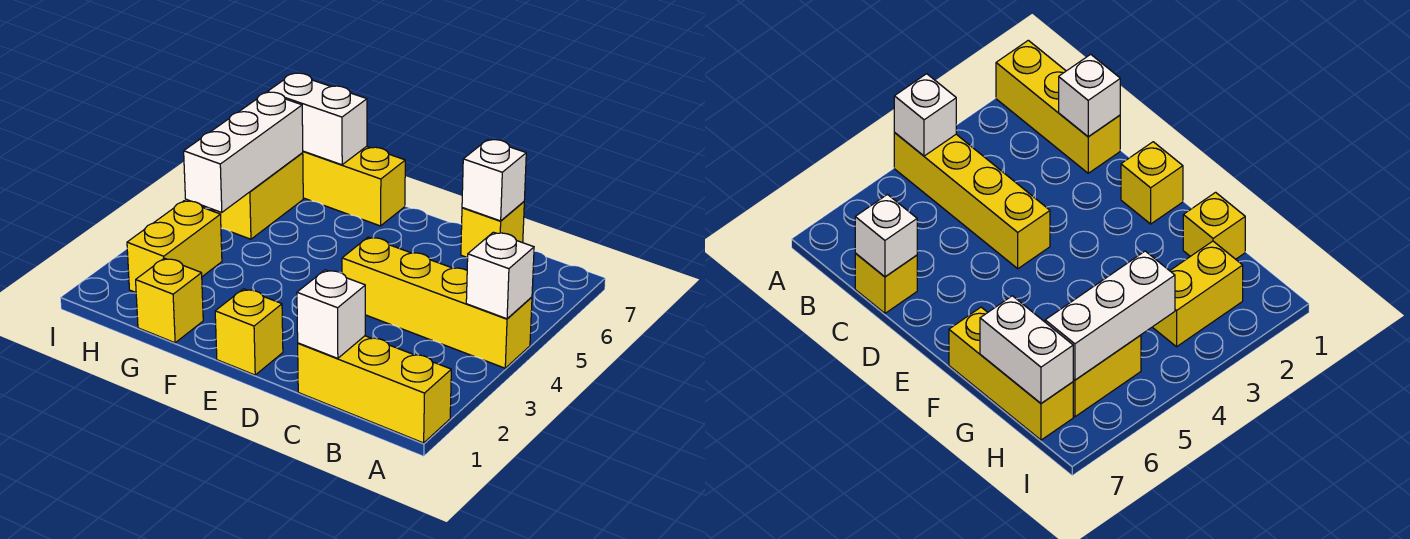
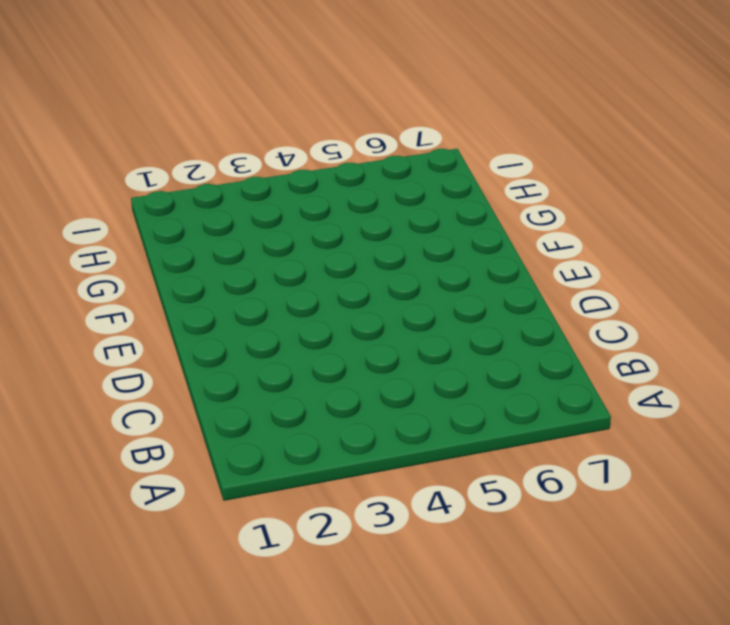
none -> yellow brick A1:C1 level 1
none -> yellow brick A4:D4 level 1
none -> yellow brick C7 level 1

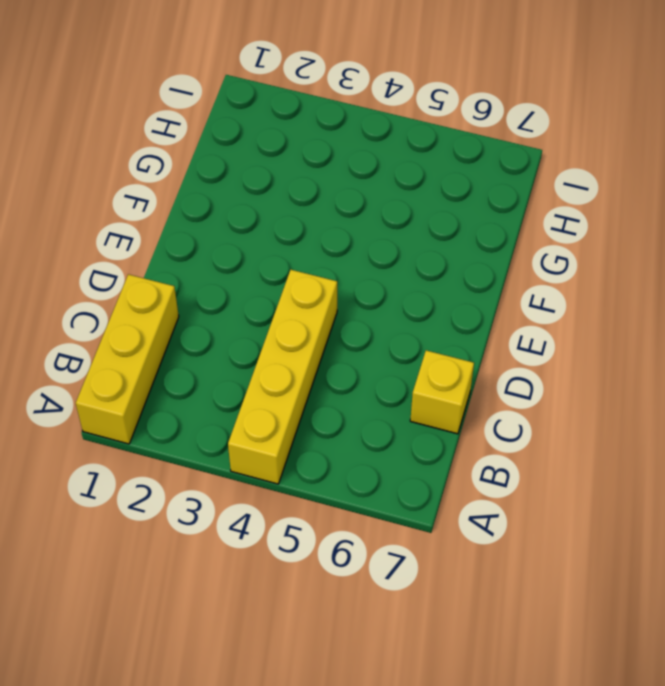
none -> yellow brick E1 level 1
none -> yellow brick F7:H7 level 1
none -> yellow brick G1 level 1

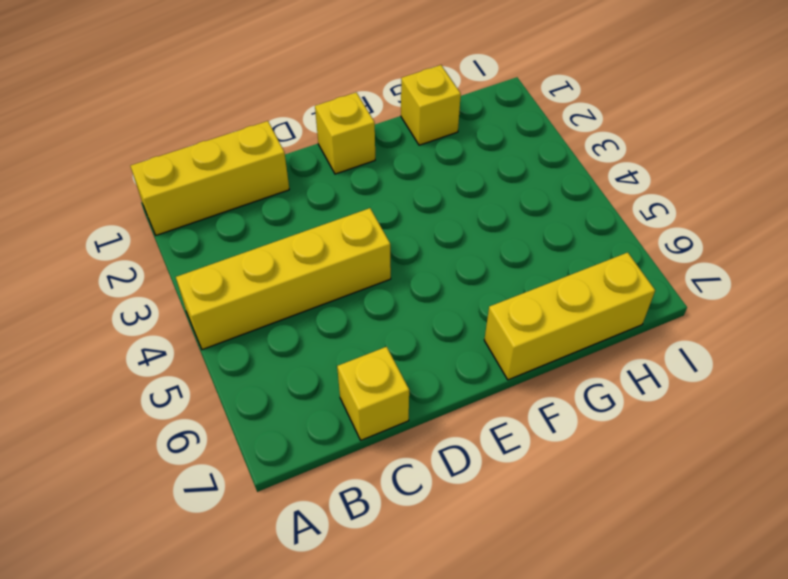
none -> yellow brick H2:H3 level 1
none -> yellow brick H5:H6 level 1
none -> white brick A4 level 2

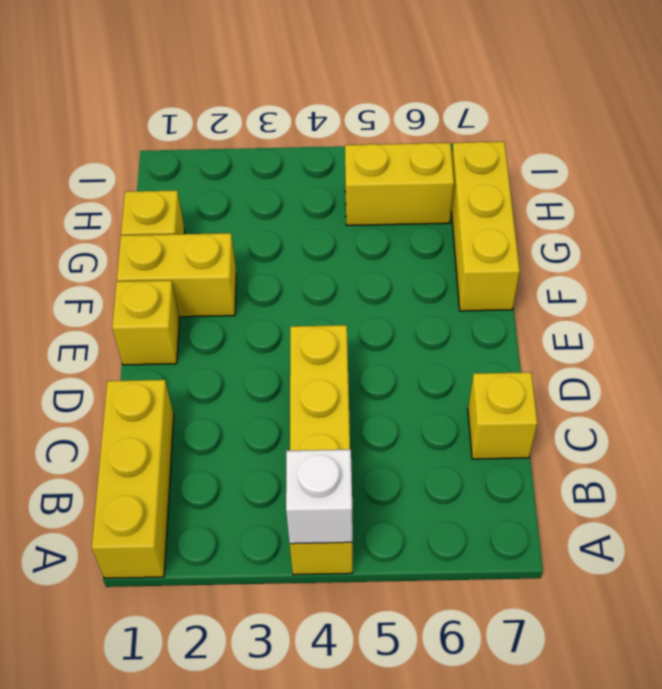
yellow brick F1:F2 level 1 -> yellow brick H2:H3 level 1
none -> white brick C1 level 2
none -> white brick C7 level 2
none -> white brick G7:H7 level 2

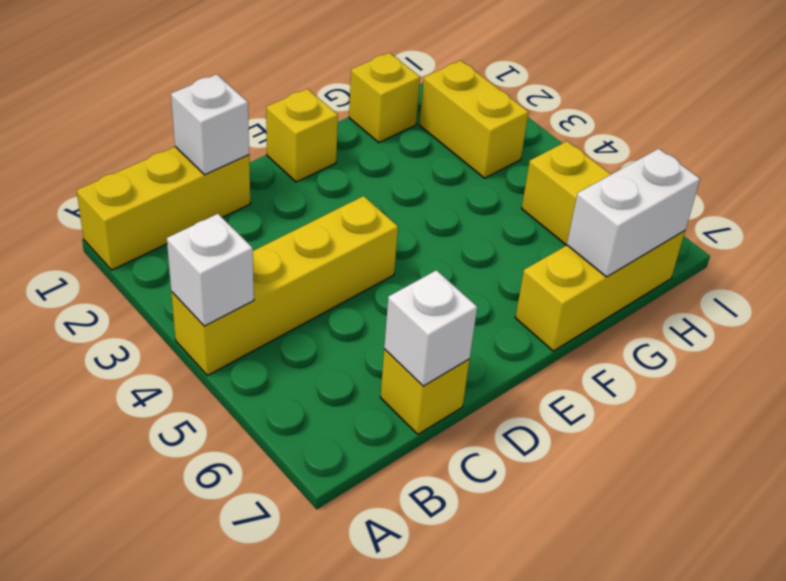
none -> white brick H4:H6 level 2

